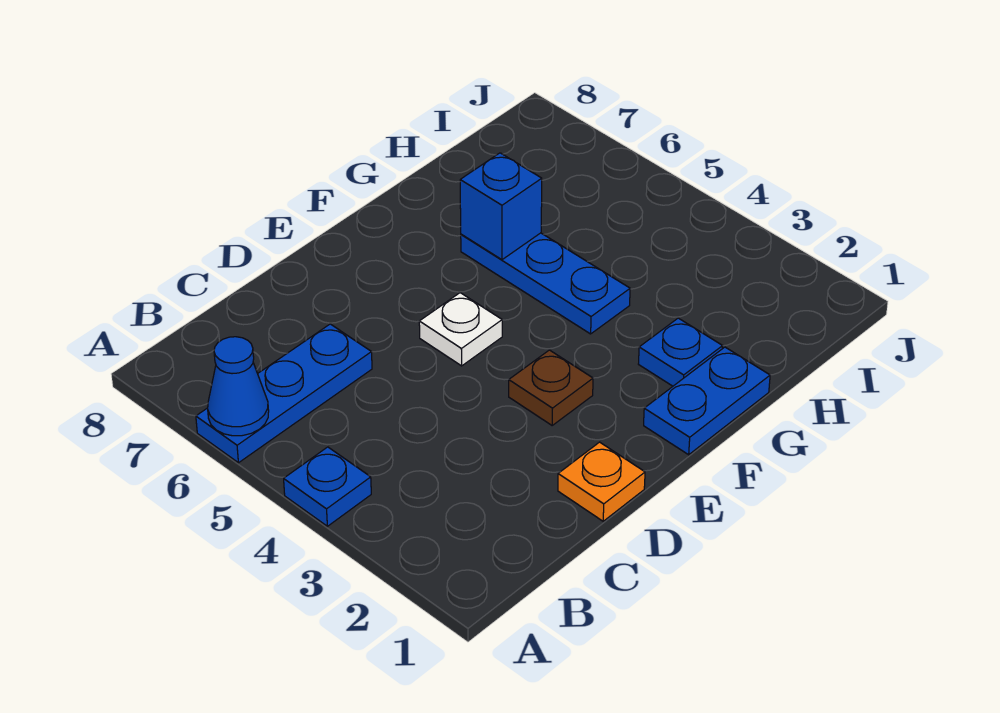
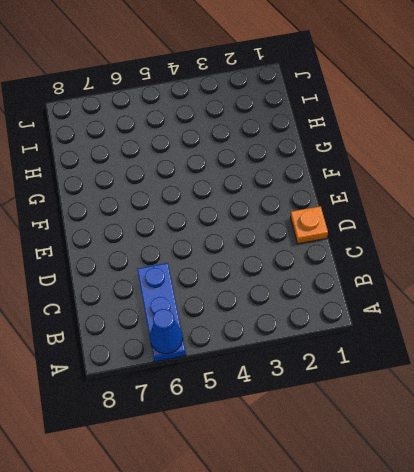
none -> blue plate A4 level 1
none -> brown plate E3 level 1

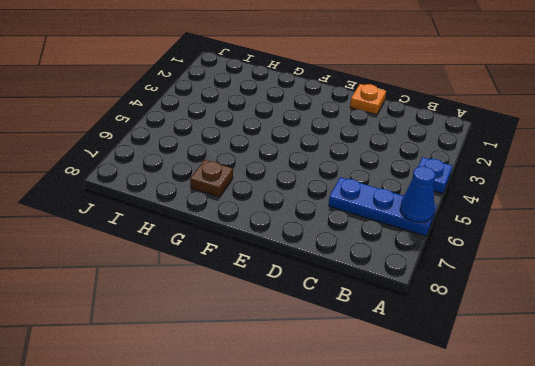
brown plate G7 level 1 -> brown plate E3 level 1
none -> white plate E5 level 1
none -> blue plate F1:G1 level 1

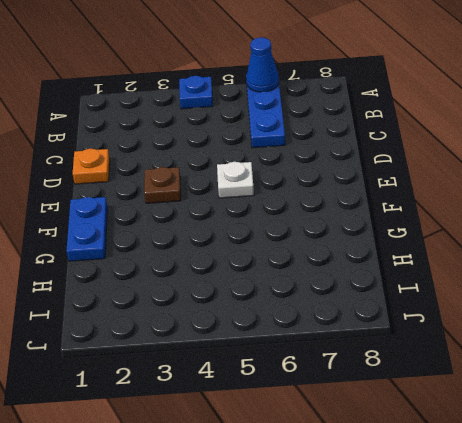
none -> blue plate G2 level 1
none -> blue plate G4:G6 level 1

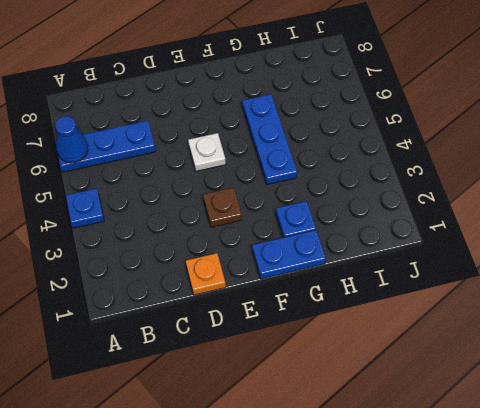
none -> blue brick G6 level 2

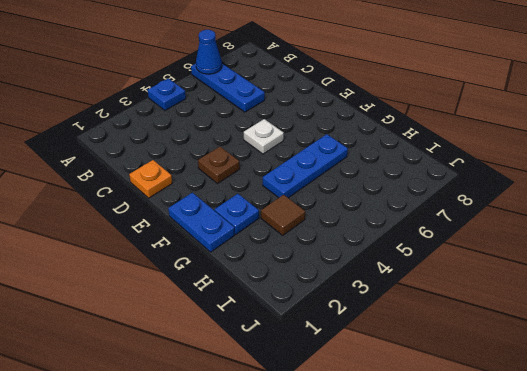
brown tile H3 level 1 -> none
none -> blue brick G6 level 2

